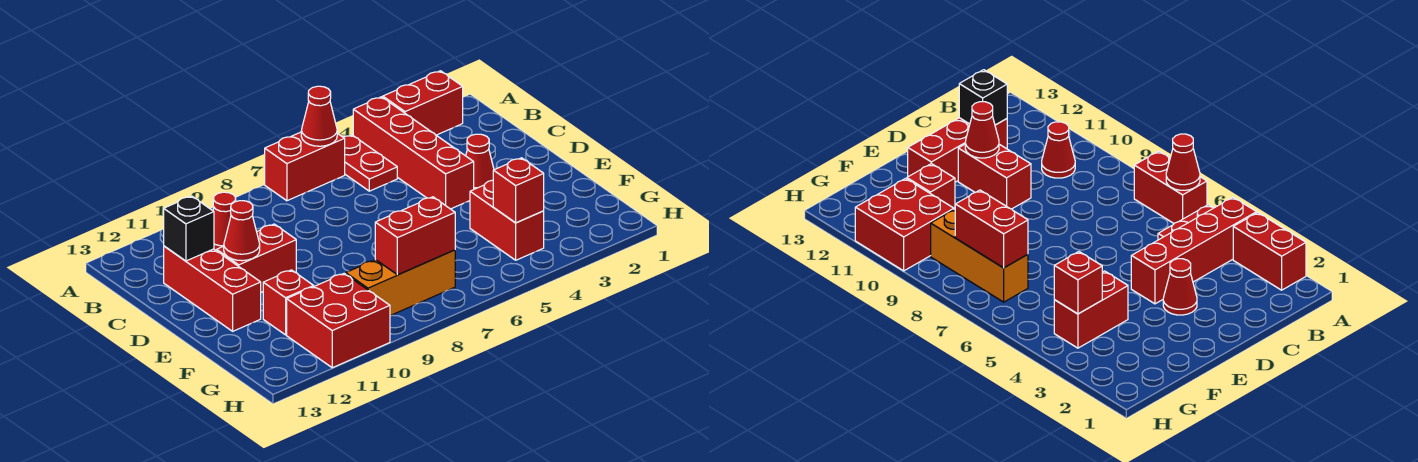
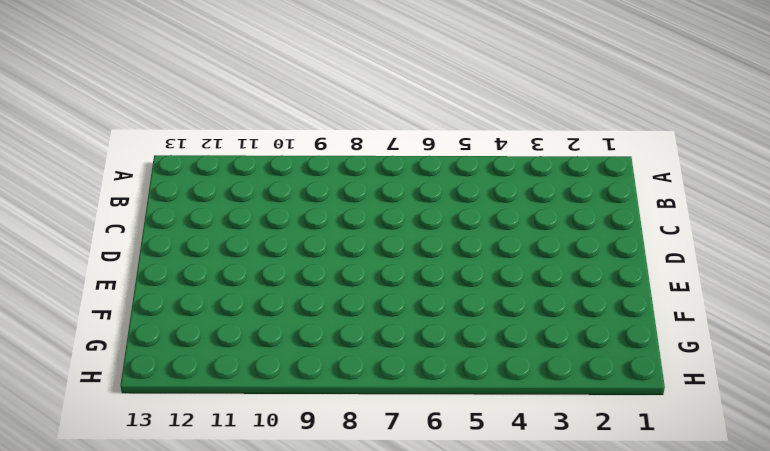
none -> red brick A2:A3 level 1
none -> red brick A4:D4 level 1
none -> red plate A5:B5 level 1

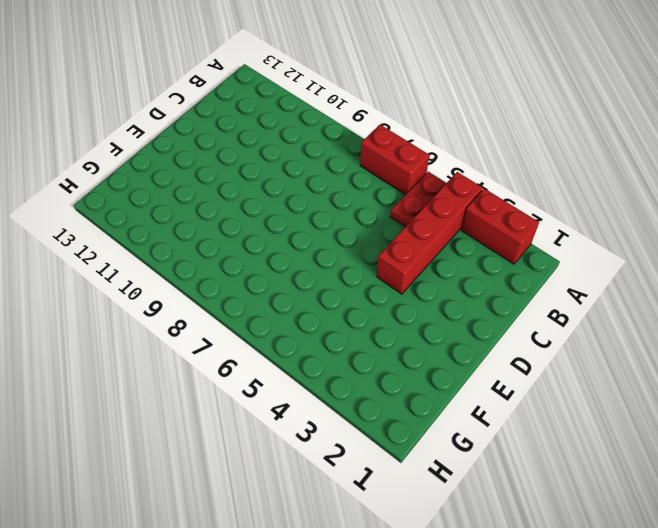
none -> red cone B10 level 1
none -> red brick C12:E12 level 1
none -> red cone D3 level 1

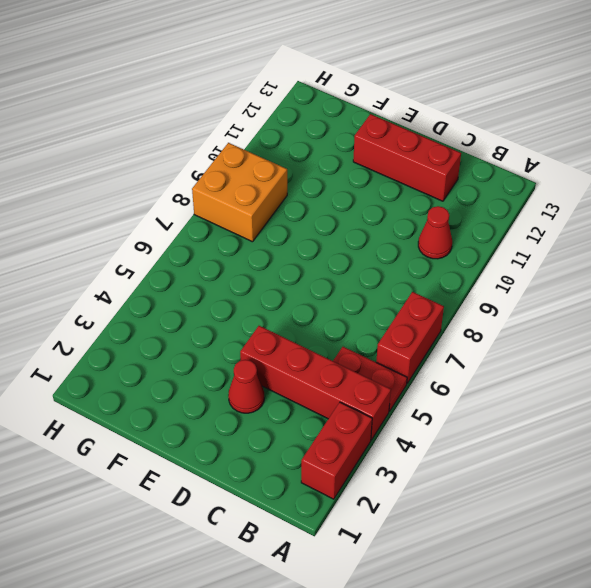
orange brick G8:H9 level 1 -> orange brick G7:G9 level 1
none -> red brick D10:D11 level 1
none -> red brick F4:G4 level 1
none -> red brick F11 level 1

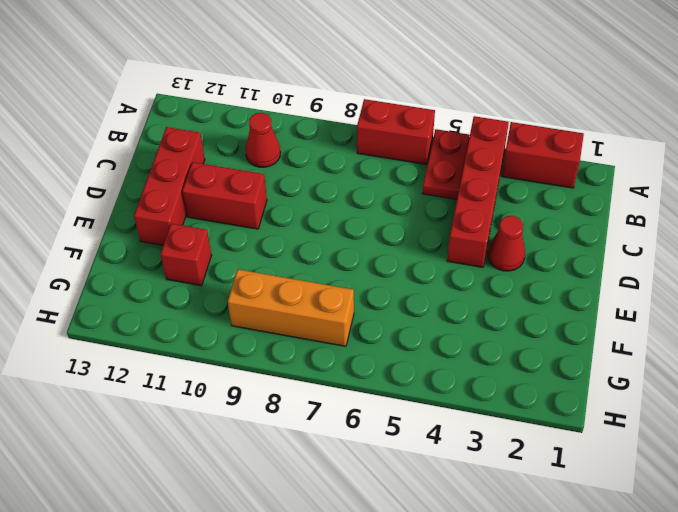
none -> red brick F4:G4 level 1
none -> red brick G10:H11 level 1
none -> red cone A6 level 2

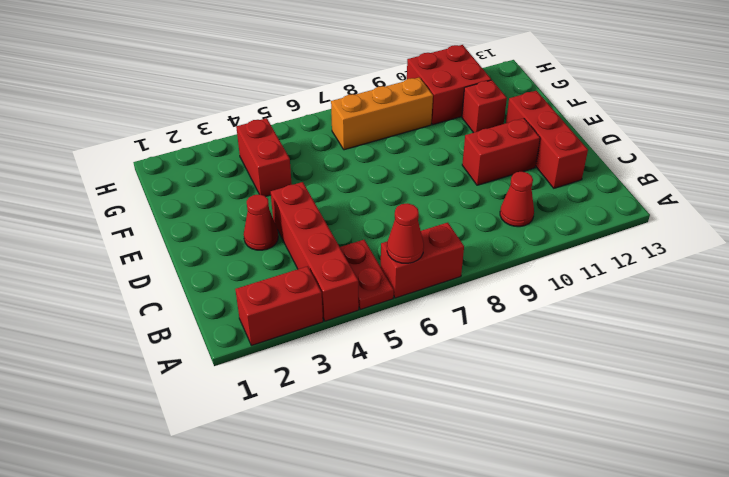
none -> black brick C12 level 2
none -> red cone D11 level 2
none -> red brick G4 level 2

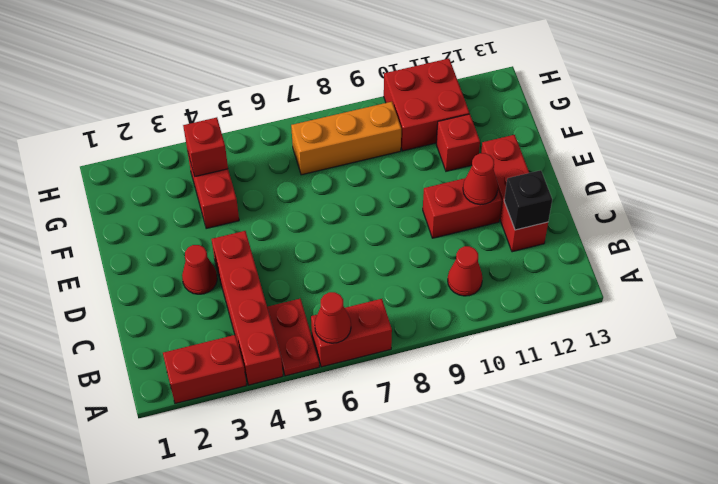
none -> red brick G7:G8 level 2

